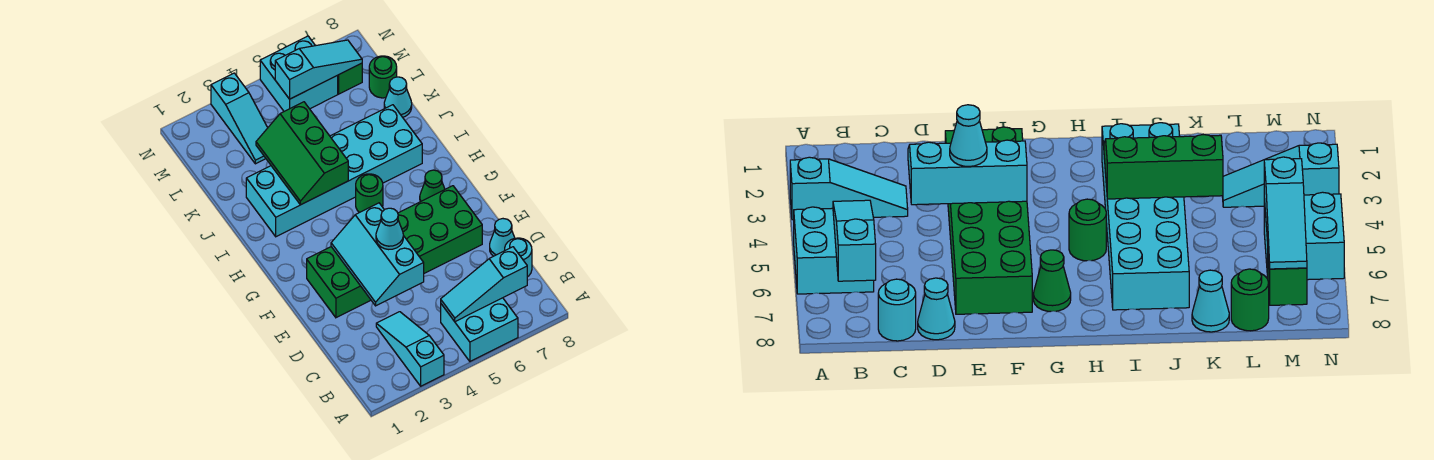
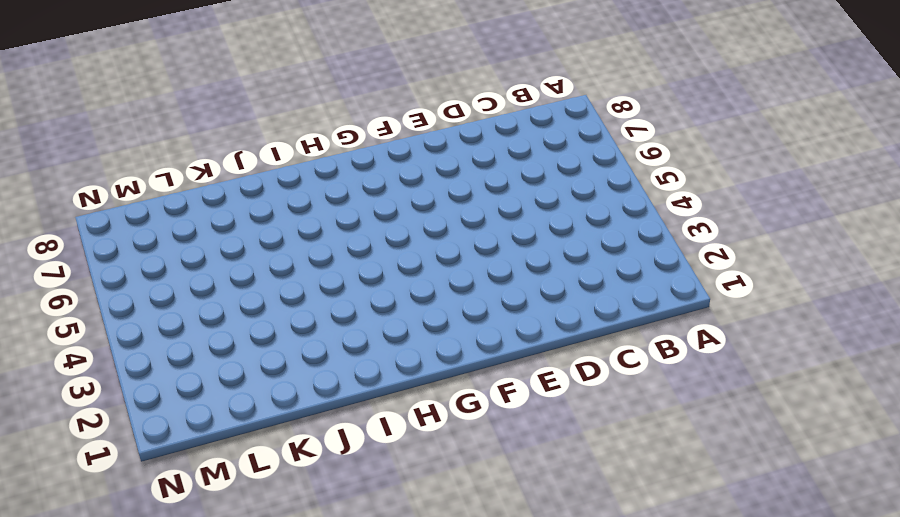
none -> cyan slope A3:C3 level 1 top A
none -> cyan brick A5:B6 level 1
none -> cyan round brick C8 level 1

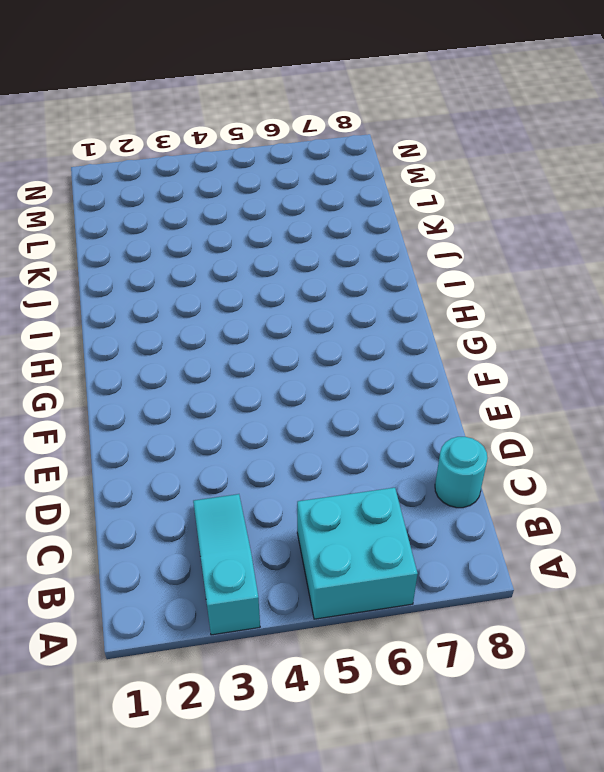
none -> cyan cone D8 level 1
none -> green brick E2:F7 level 1
none -> green cone G7 level 1

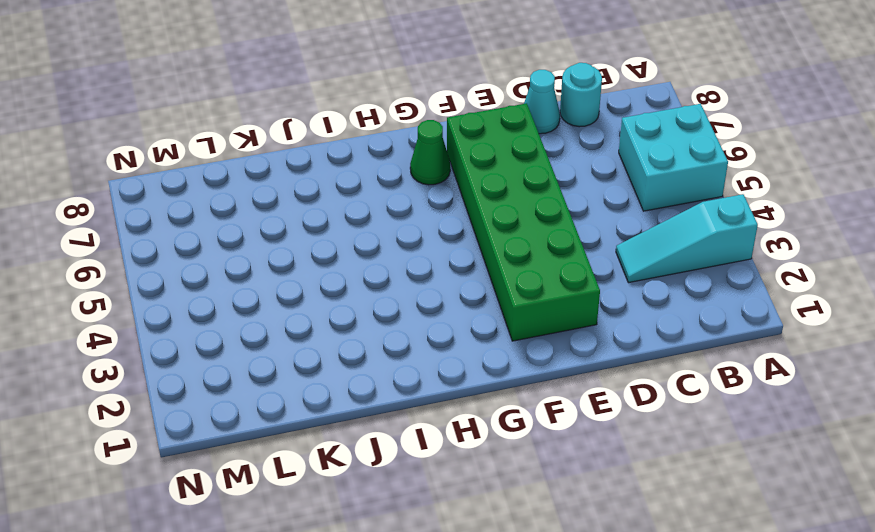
none -> green round brick H5 level 1
none -> cyan brick I2:J7 level 1
none -> cyan cone K8 level 1

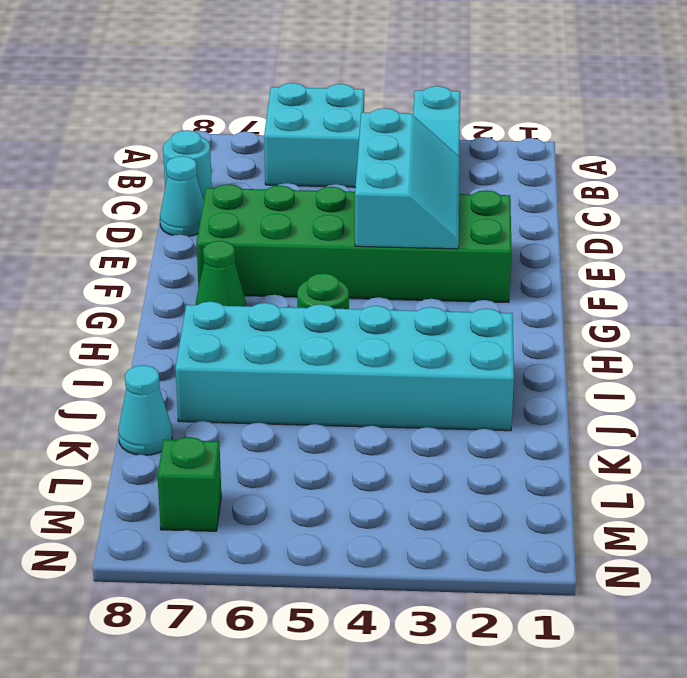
none -> cyan slope L3:N3 level 1 top N
none -> green round brick L8 level 1
none -> cyan brick M5:N6 level 1

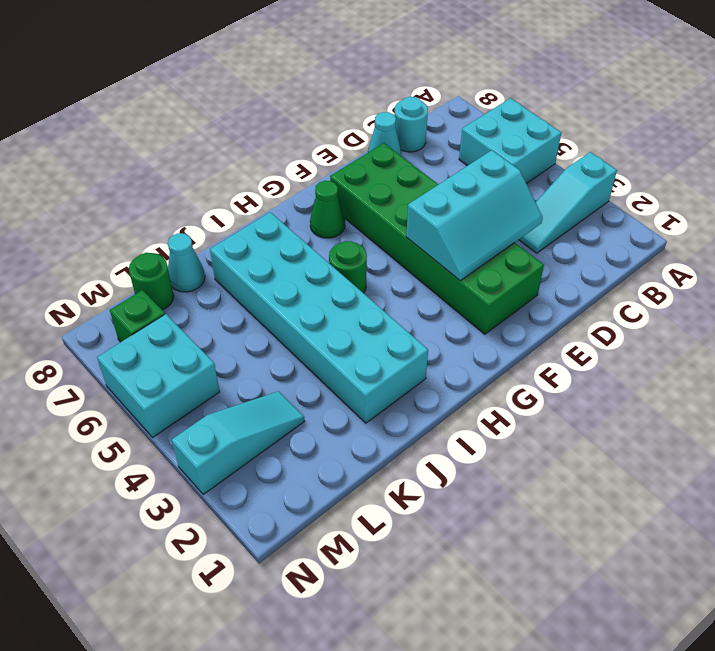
none -> cyan slope B5:B7 level 2 top 7
none -> green slope I3:K4 level 2 top 4
none -> cyan slope M5:M7 level 2 top 5

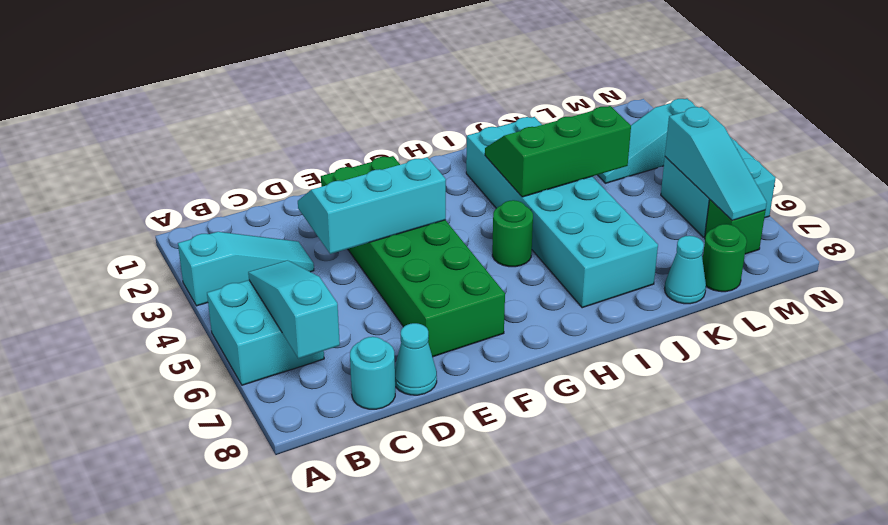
none -> green cone G7 level 1
none -> cyan cone E4 level 3

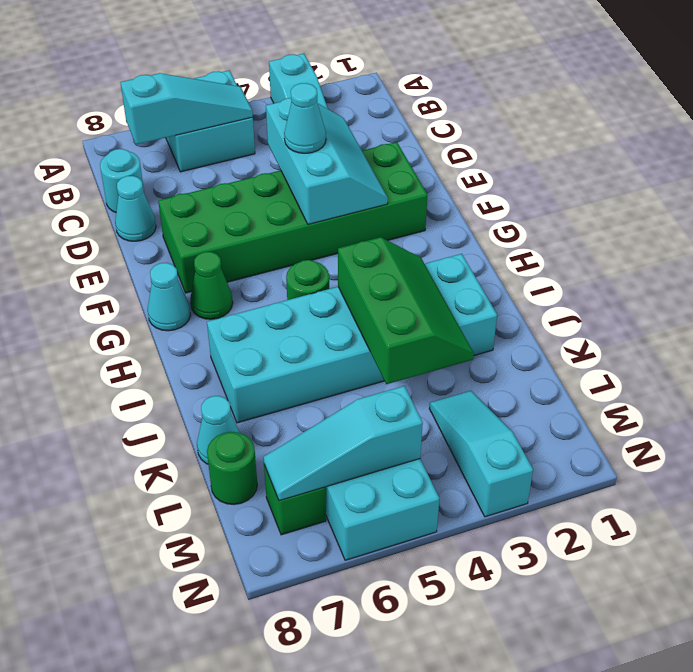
cyan cone G8 level 1 -> none

